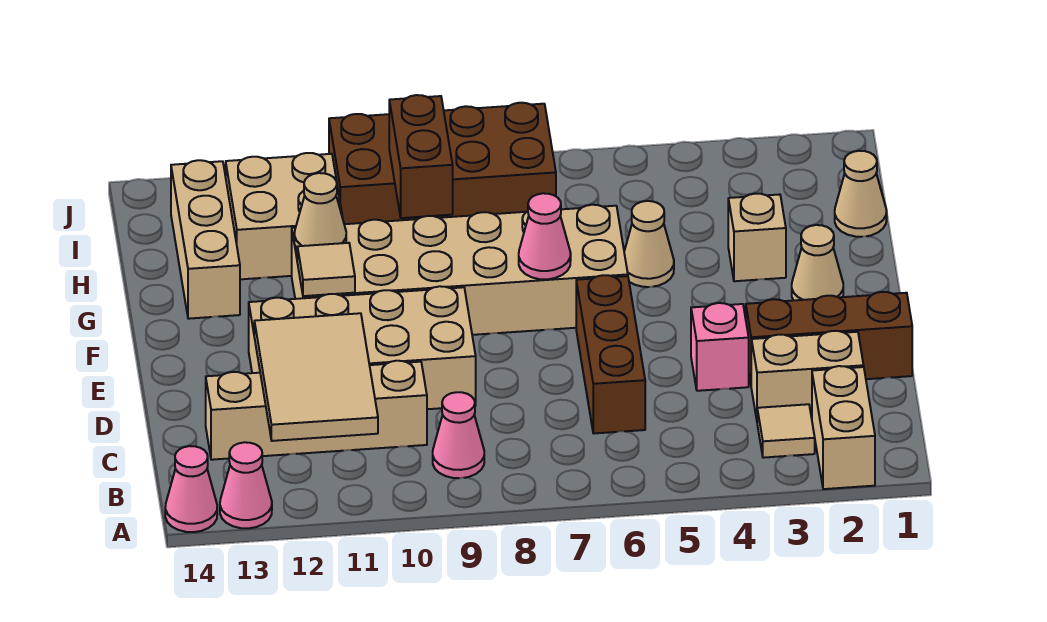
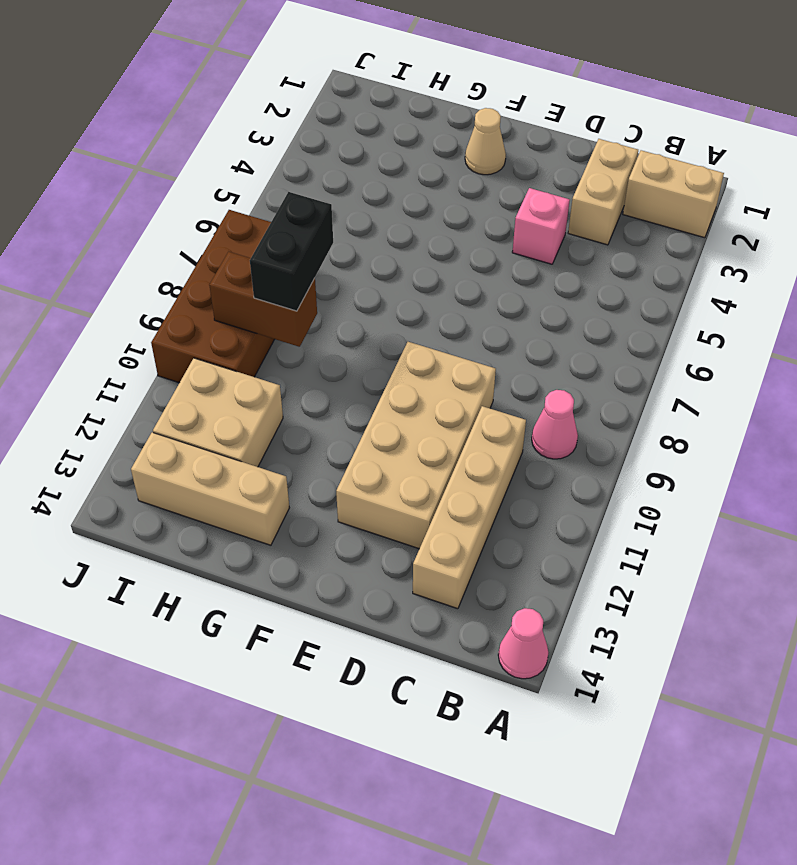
black brick H8:H9 level 3 -> none
none -> pink cone A13 level 1
none -> tan tile B3 level 1
none -> brown brick C6:E6 level 1

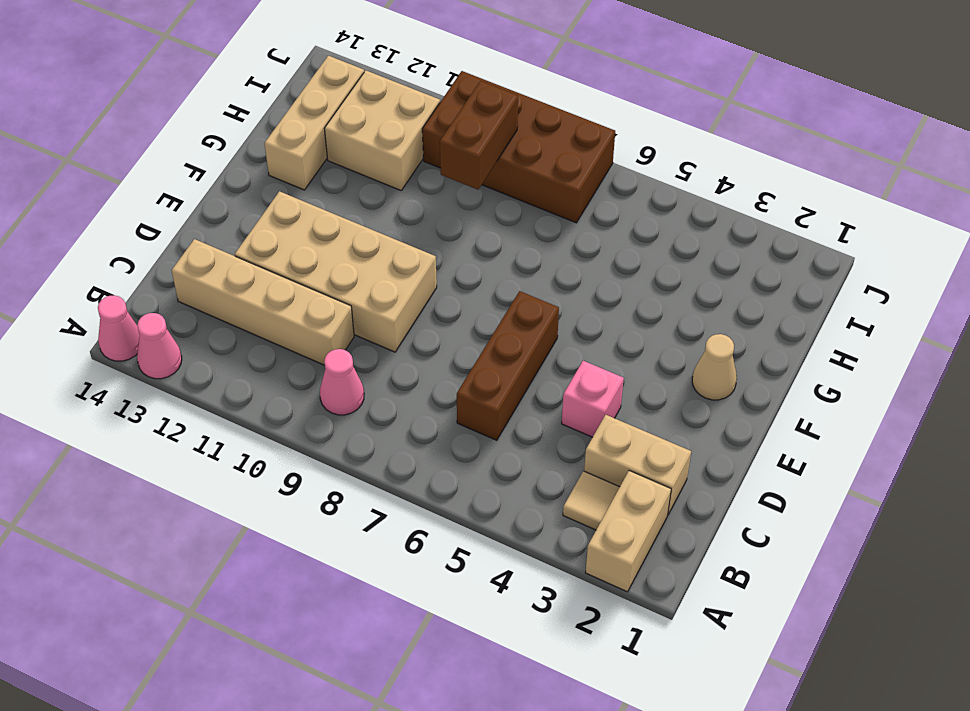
none -> brown brick D1:D3 level 1
none -> tan brick F6:G11 level 1
none -> tan brick G3 level 1

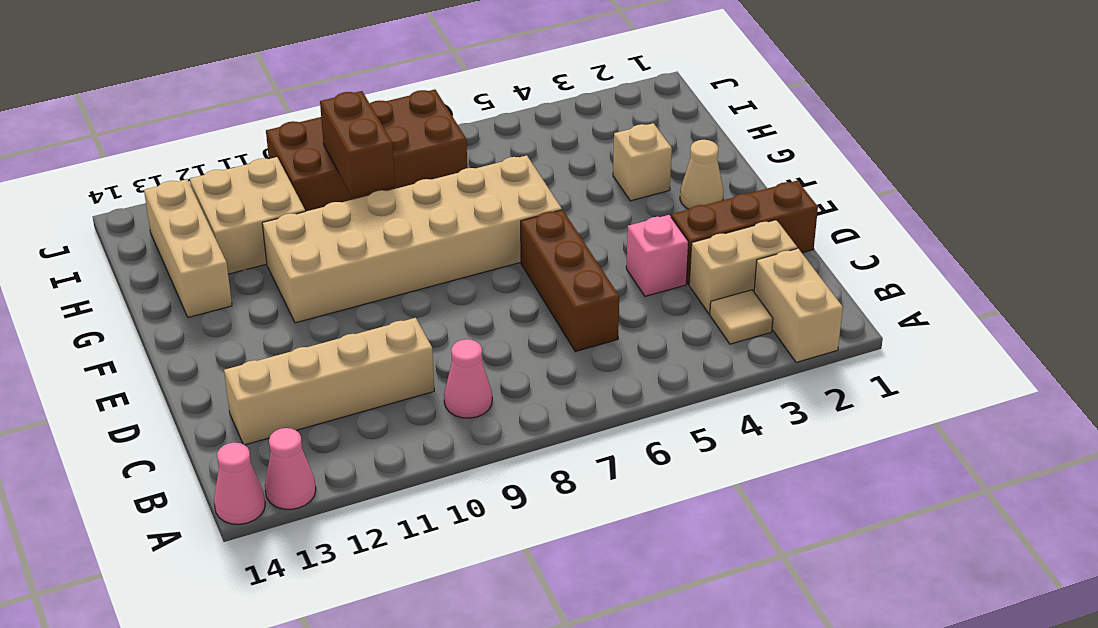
none -> tan brick D9:E12 level 1
none -> tan cone G5 level 1
none -> tan cone H1 level 1

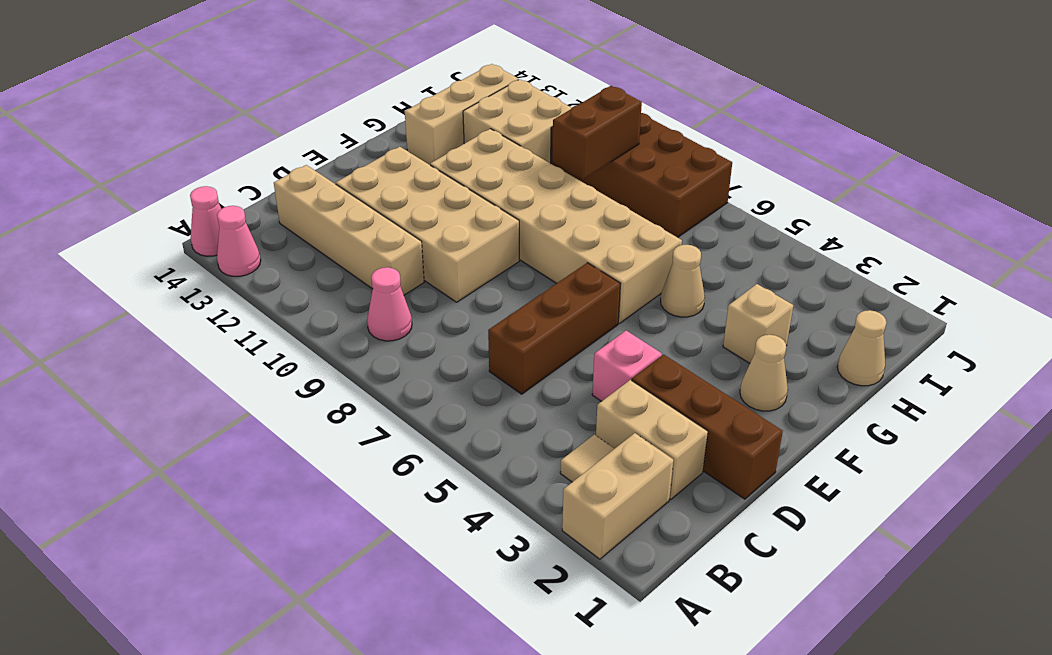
none -> tan tile B11:D12 level 2
none -> pink cone F7 level 2
none -> tan tile F11 level 2

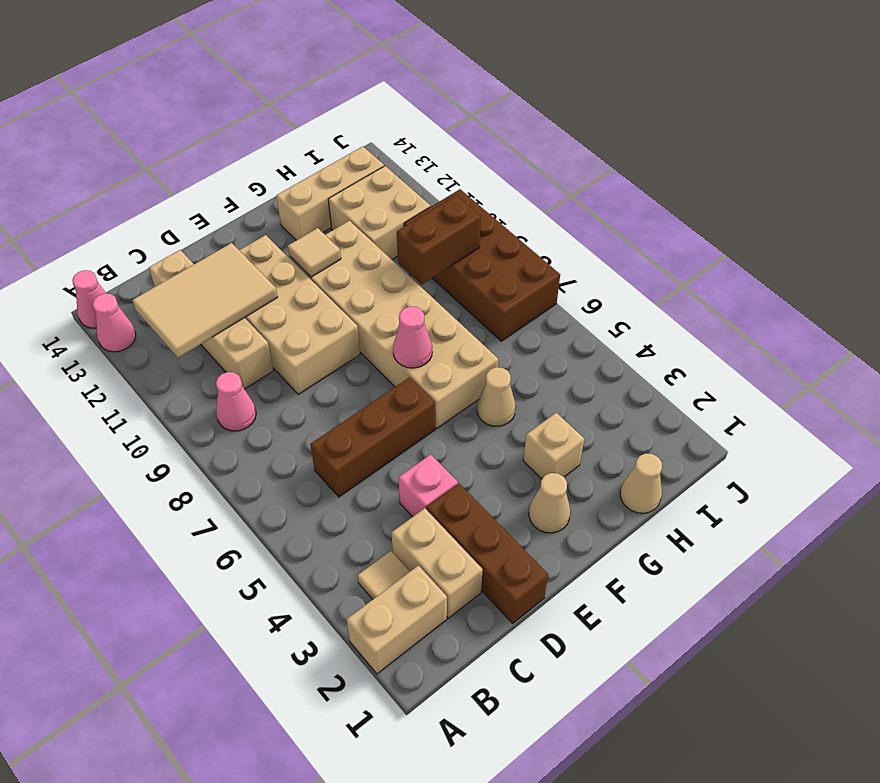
none -> tan cone G11 level 2

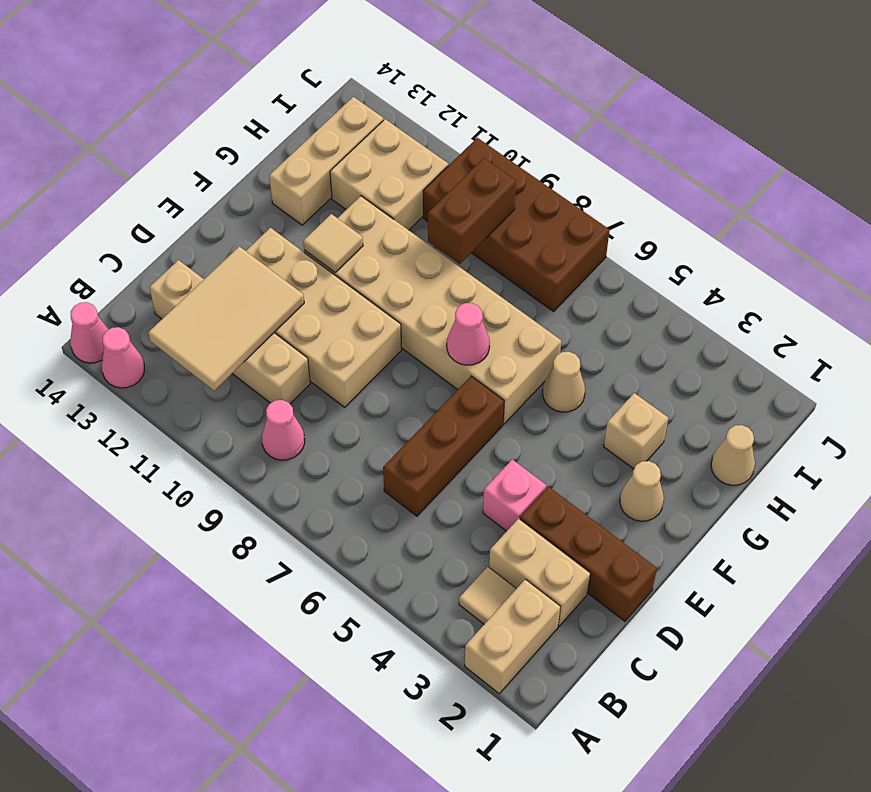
none -> tan cone G11 level 2

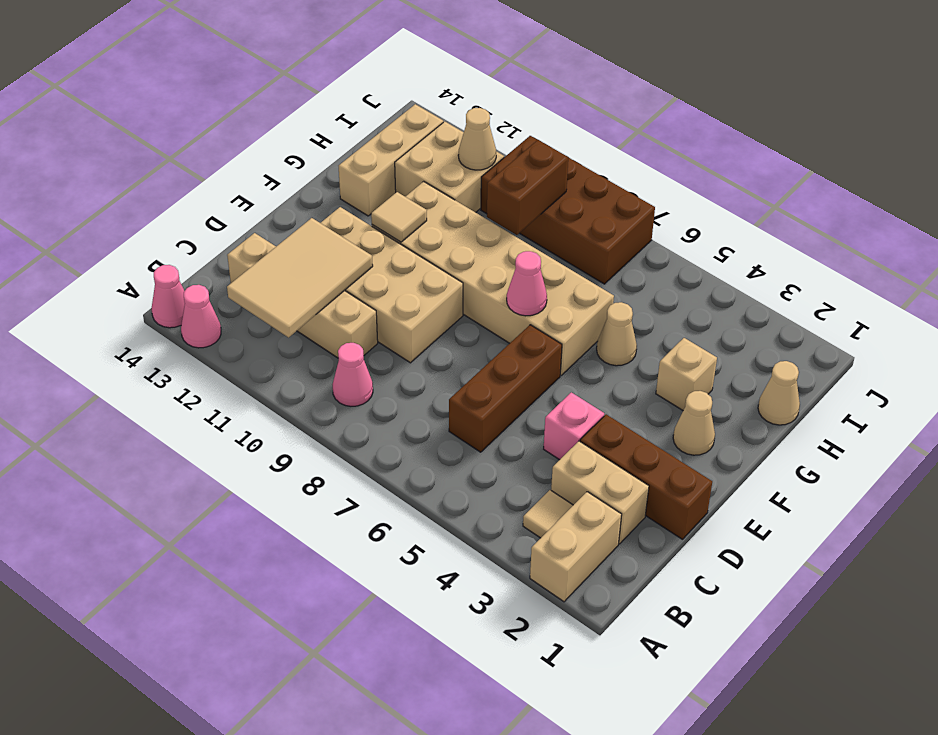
tan cone I11 level 2 -> tan cone G11 level 2

